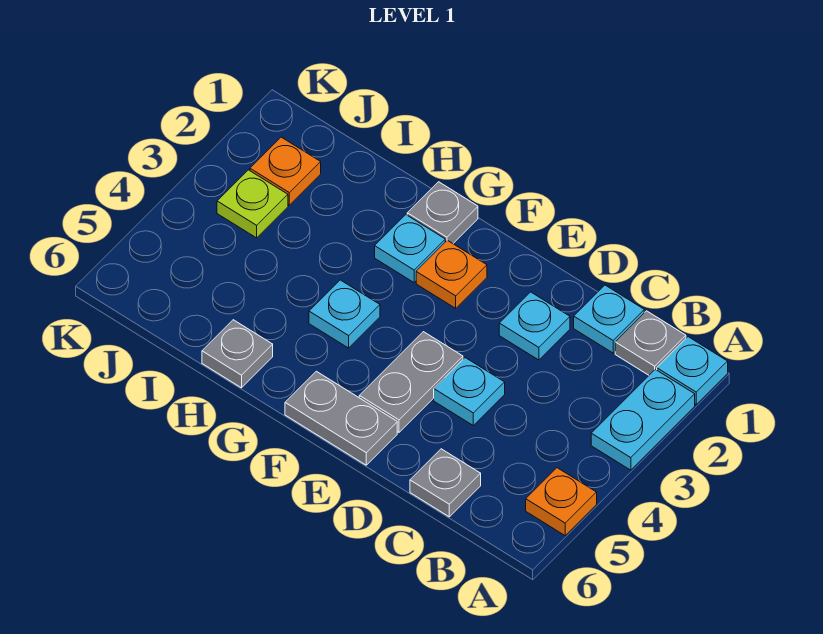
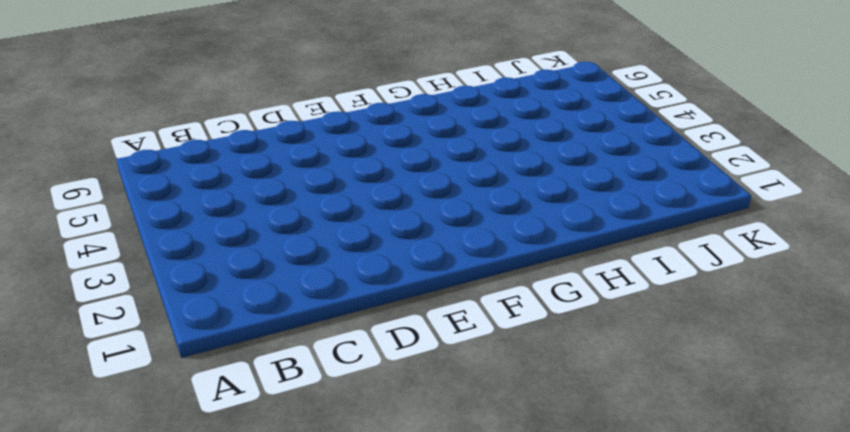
none -> cyan plate A1 level 1
none -> cyan plate A2:A3 level 1
none -> orange plate A5 level 1

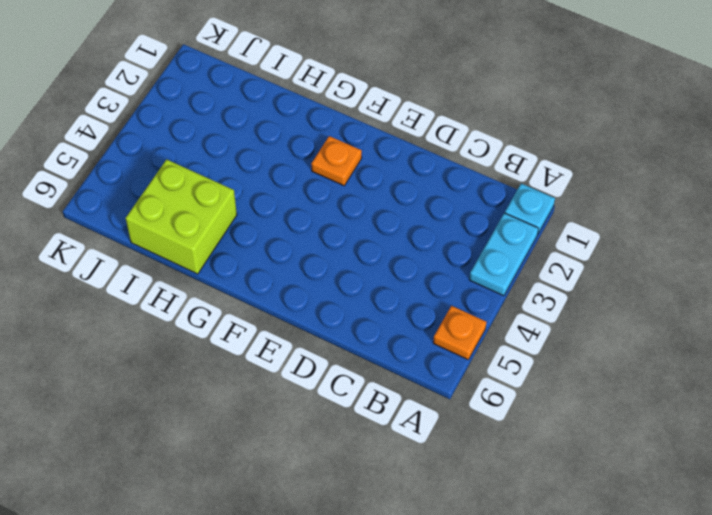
lime brick H5:I6 level 1 -> grey plate H6 level 1
none -> grey plate B1 level 1
none -> cyan plate C1 level 1
none -> grey plate C6 level 1

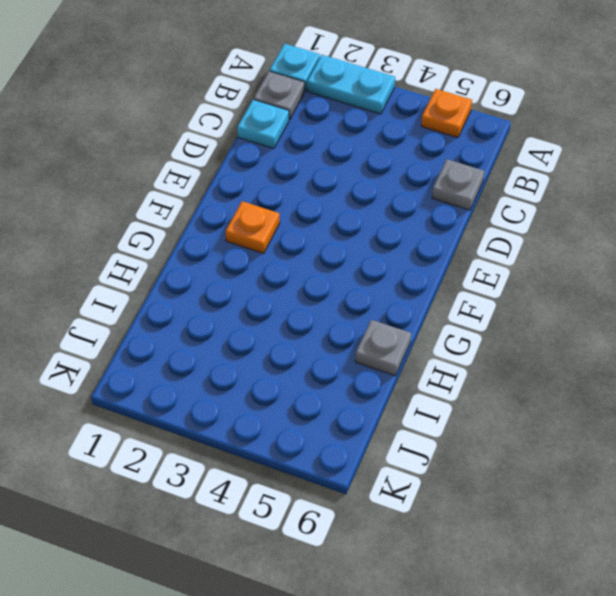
none -> cyan plate D2 level 1
none -> cyan plate D4 level 1
none -> grey plate E4:E5 level 1

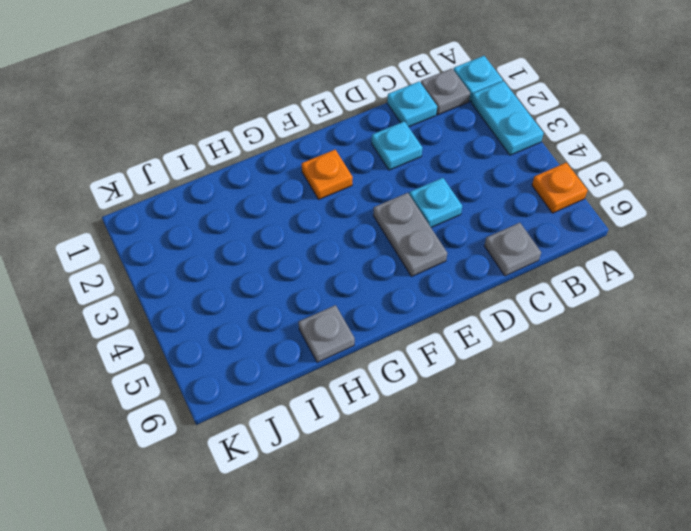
none -> grey plate E6:F6 level 1
none -> grey plate G1 level 1
none -> cyan plate G2 level 1

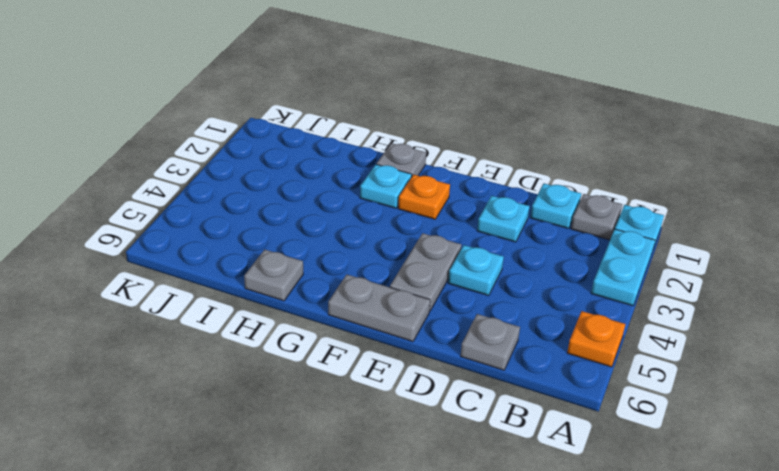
none -> cyan plate G4 level 1
none -> orange plate J2 level 1
none -> lime plate J3 level 1

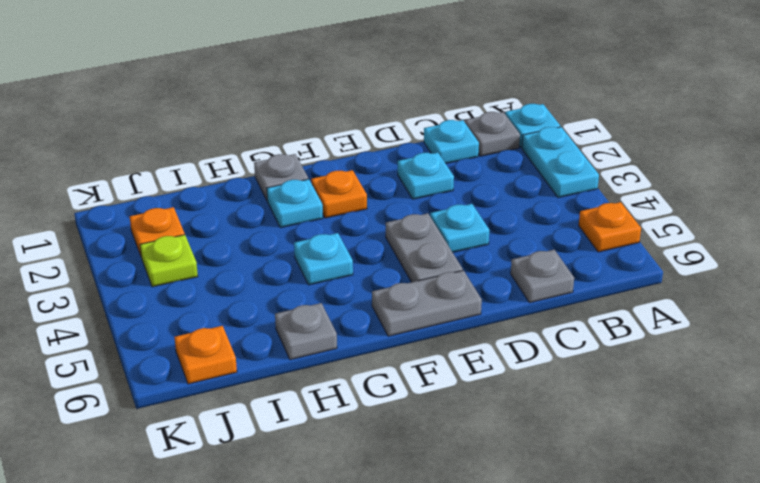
orange plate J6 level 1 -> none

